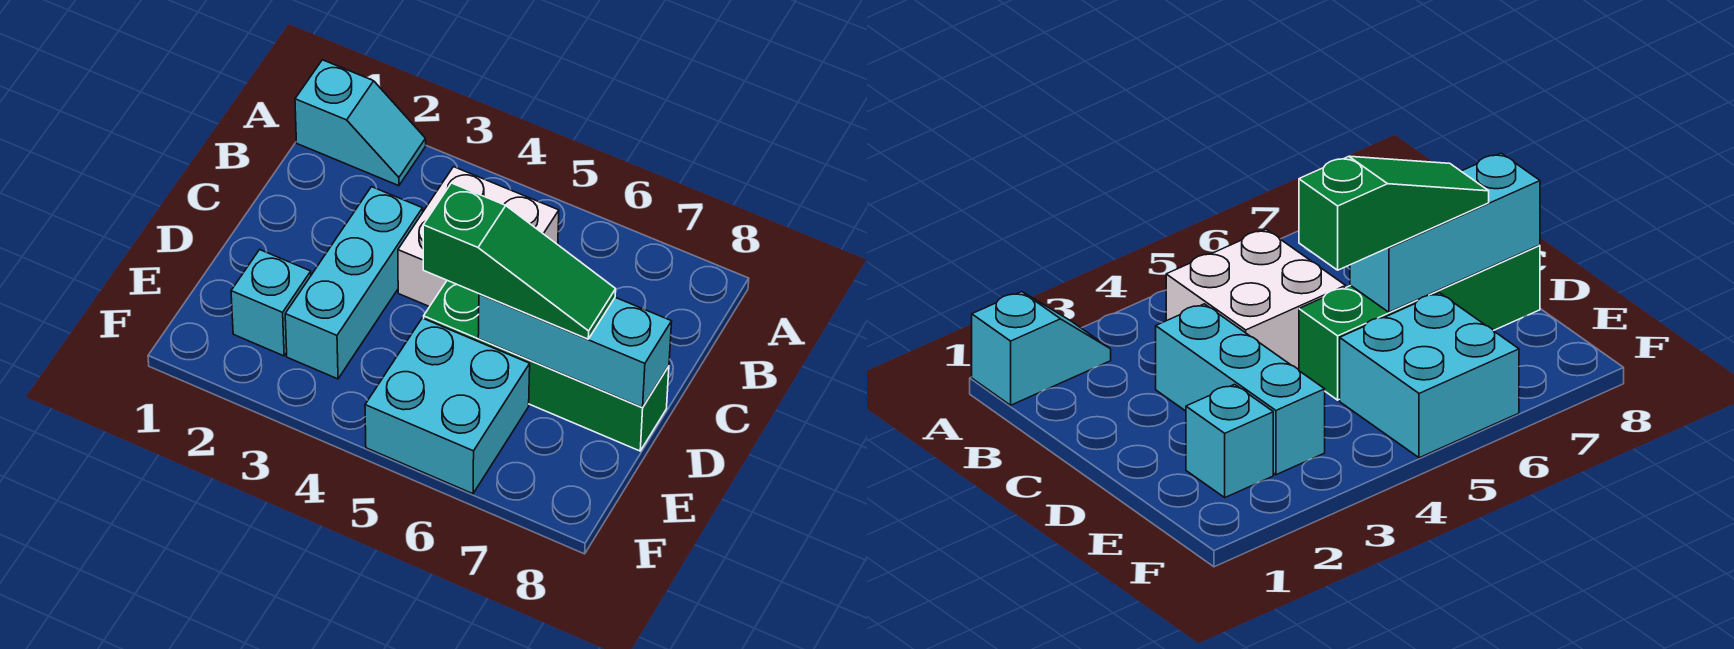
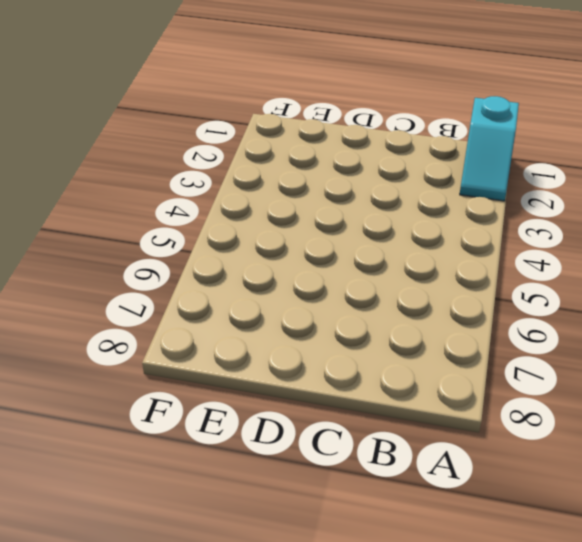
none -> white brick B4:C5 level 1
none -> cyan brick C3:E3 level 1

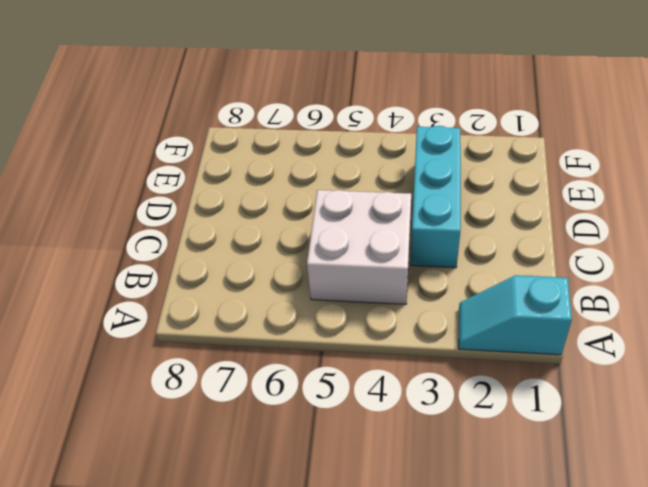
none -> green brick D5:D8 level 1
none -> cyan brick E2 level 1

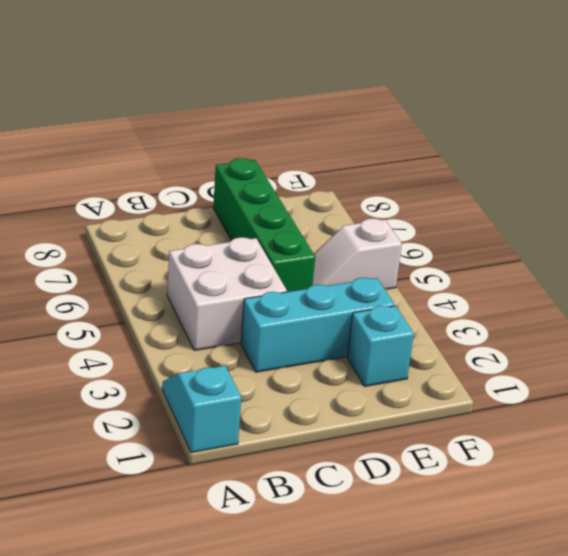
white slope E5:F5 level 1 top F -> cyan brick E5:F6 level 1
none -> cyan brick D6:D8 level 2
none -> green slope D5:D7 level 3 top 5

